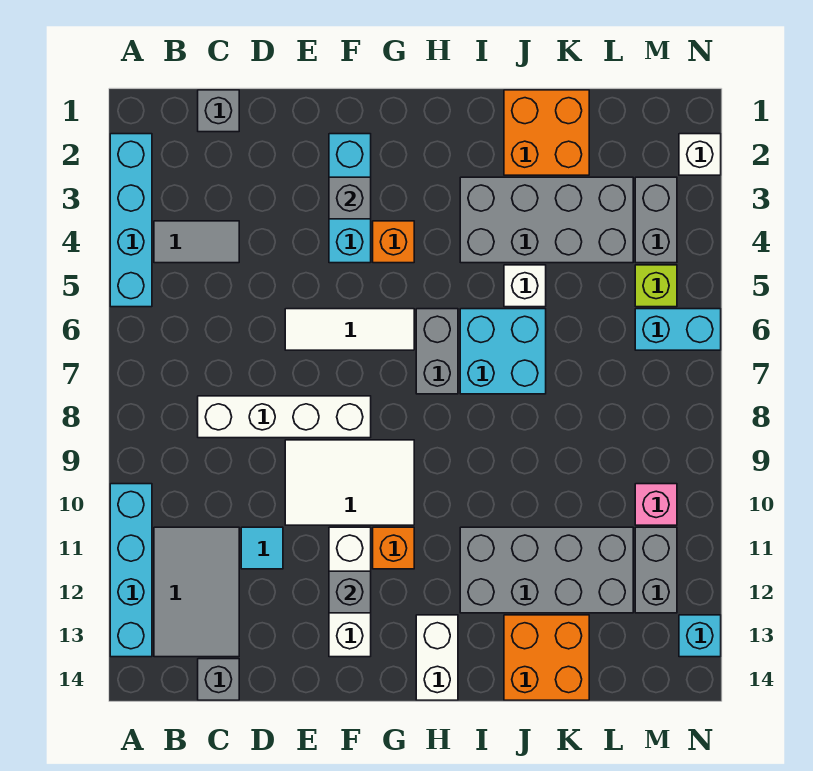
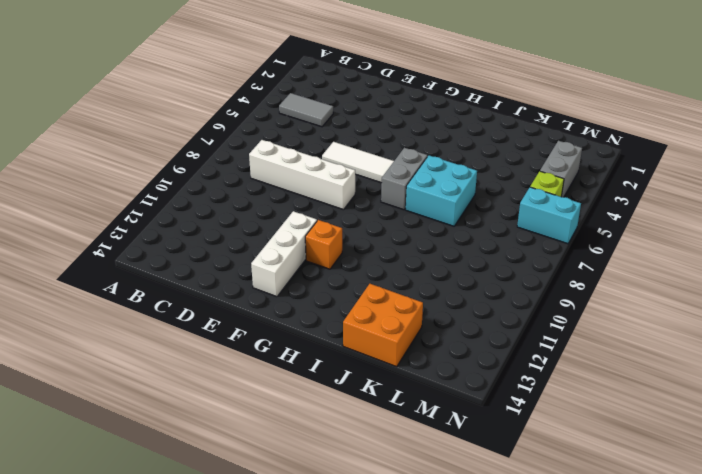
none -> cyan brick A2:A5 level 1
none -> cyan brick A10:A13 level 1
none -> grey tile B11:C13 level 1
none -> grey brick C1 level 1

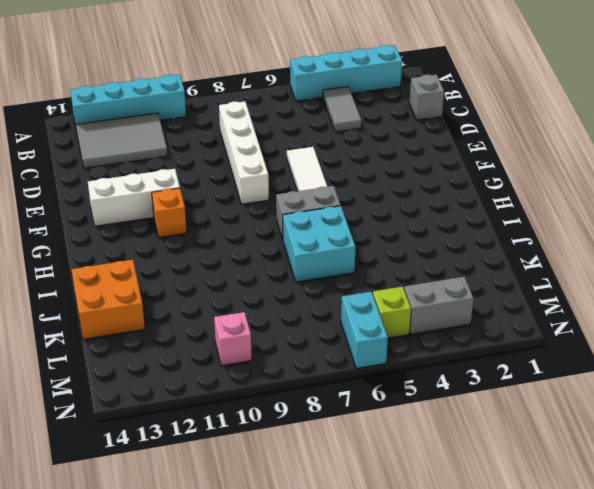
none -> grey brick C14 level 1
none -> cyan tile D11 level 1
none -> white tile E9:G10 level 1
none -> cyan brick F2:F4 level 1

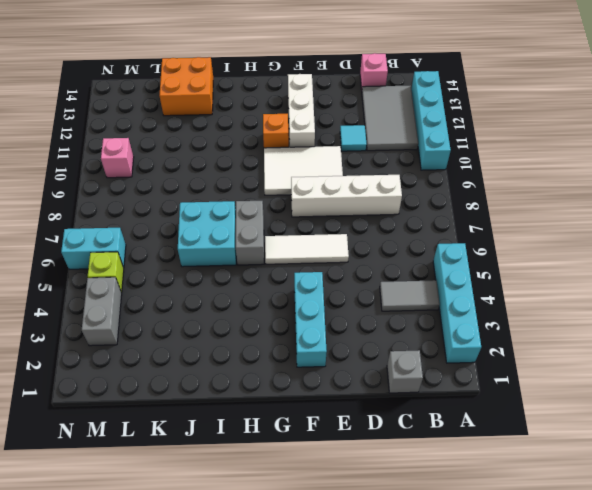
pink brick C14 level 1 -> grey brick C14 level 1
none -> orange brick G4 level 1
none -> white brick H13:H14 level 1
none -> grey brick I3:L4 level 1
none -> grey brick I11:L12 level 1

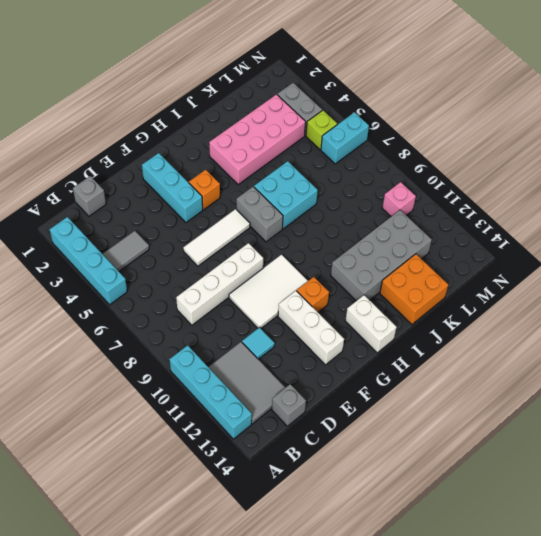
pink brick I3:L4 level 1 -> grey brick I3:L4 level 1
none -> orange brick J1:K2 level 1
none -> white brick J5 level 1
none -> grey brick M11:M12 level 1
none -> white brick N2 level 1

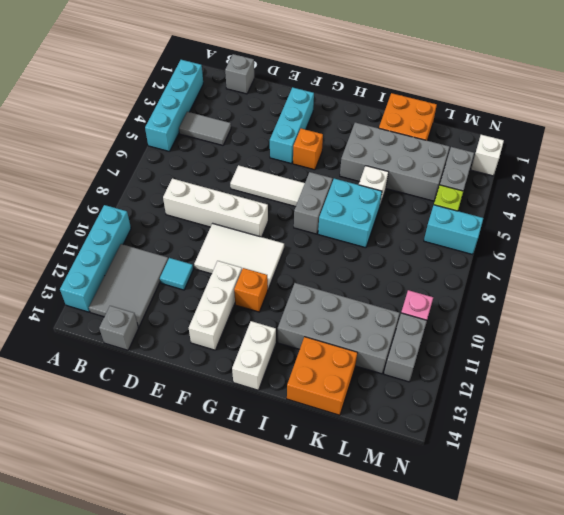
none -> cyan brick N13 level 1
none -> grey brick F3 level 2
none -> grey brick F12 level 2

